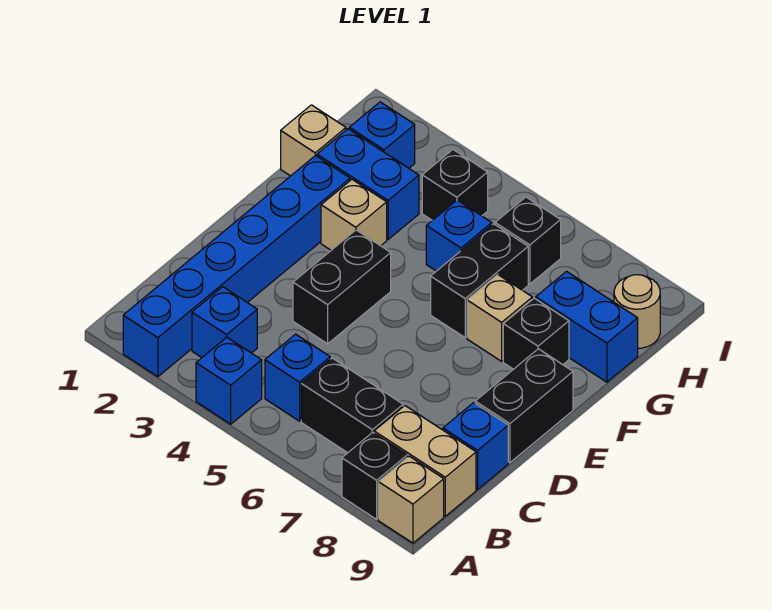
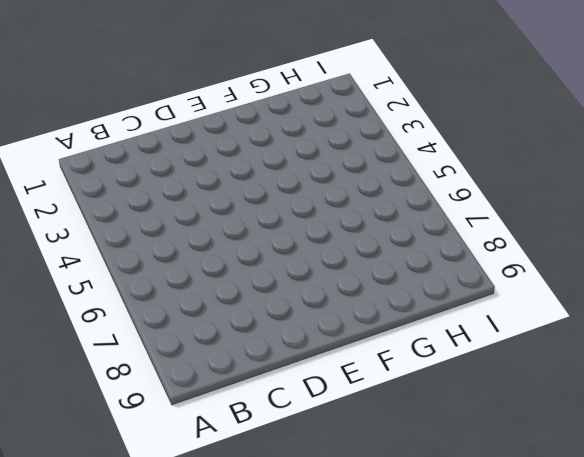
none -> blue brick A2:F2 level 1
none -> blue brick A4 level 1
none -> black brick A8 level 1

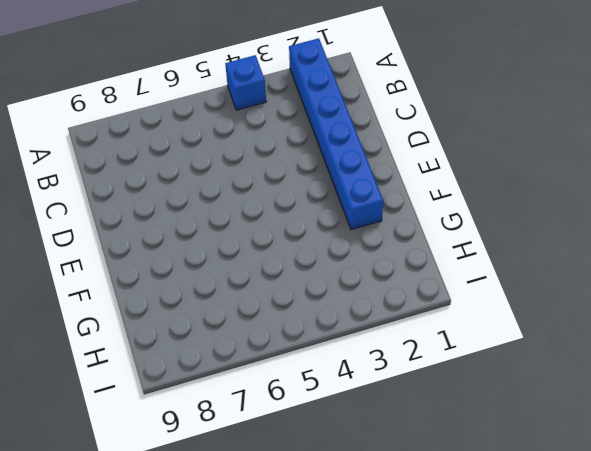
none -> black brick A8 level 1
none -> tan brick A9 level 1
none -> blue brick B3 level 1

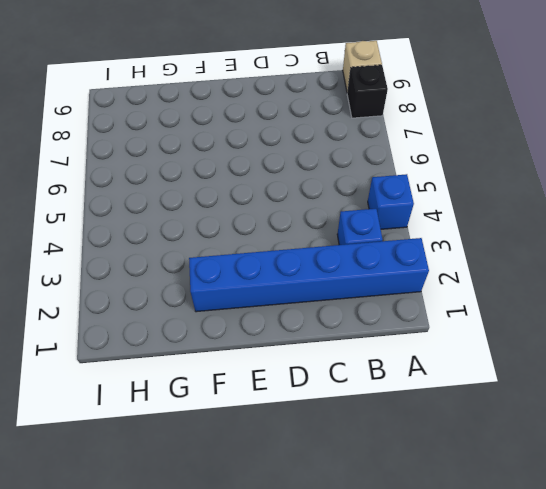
none -> blue brick B5 level 1
none -> black brick B6:B7 level 1
none -> tan brick B8:B9 level 1

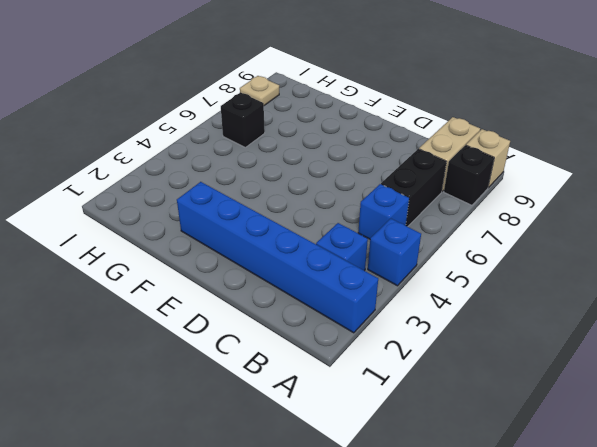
tan plate I8 level 1 -> none
none -> blue brick C9 level 1
none -> black brick D4:E4 level 1
none -> black brick D9:E9 level 1

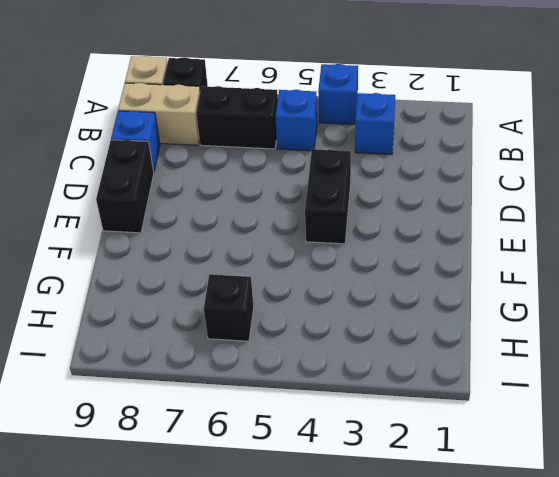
none -> blue brick A2:F2 level 1
none -> tan brick F3 level 1
none -> black brick F6:G6 level 1

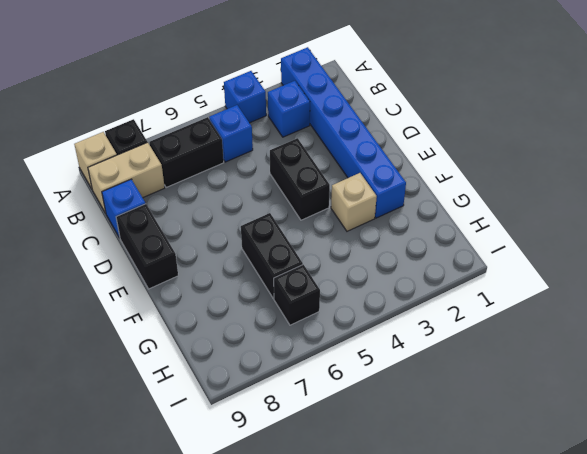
none -> tan brick F7 level 1
none -> black brick F8 level 1
none -> tan brick G1 level 1

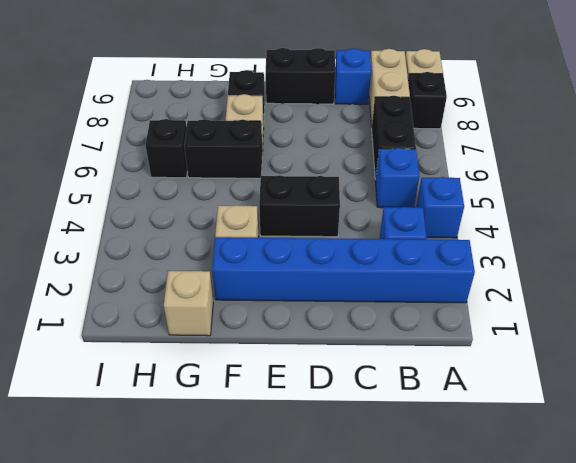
none -> blue brick G2:G3 level 1
none -> blue brick G5 level 1
none -> blue brick G8:G9 level 1

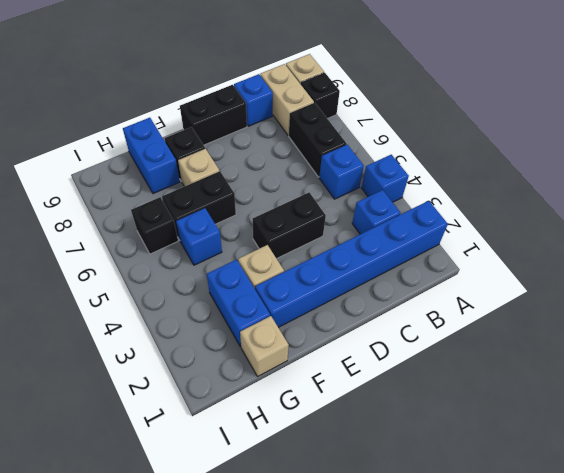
none -> blue brick H2 level 1
none -> black brick H4 level 1
none -> tan round brick H9 level 1

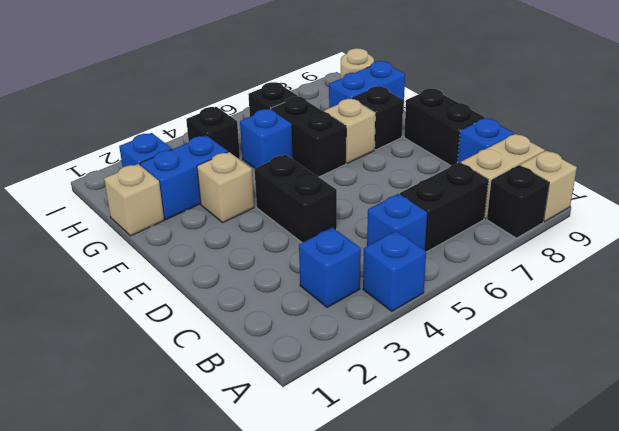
none -> blue brick A2:F2 level 1

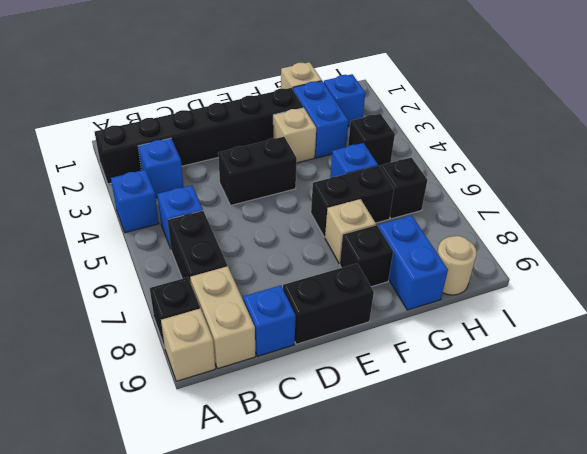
black brick A2:F2 level 1 -> blue brick A2:F2 level 1

